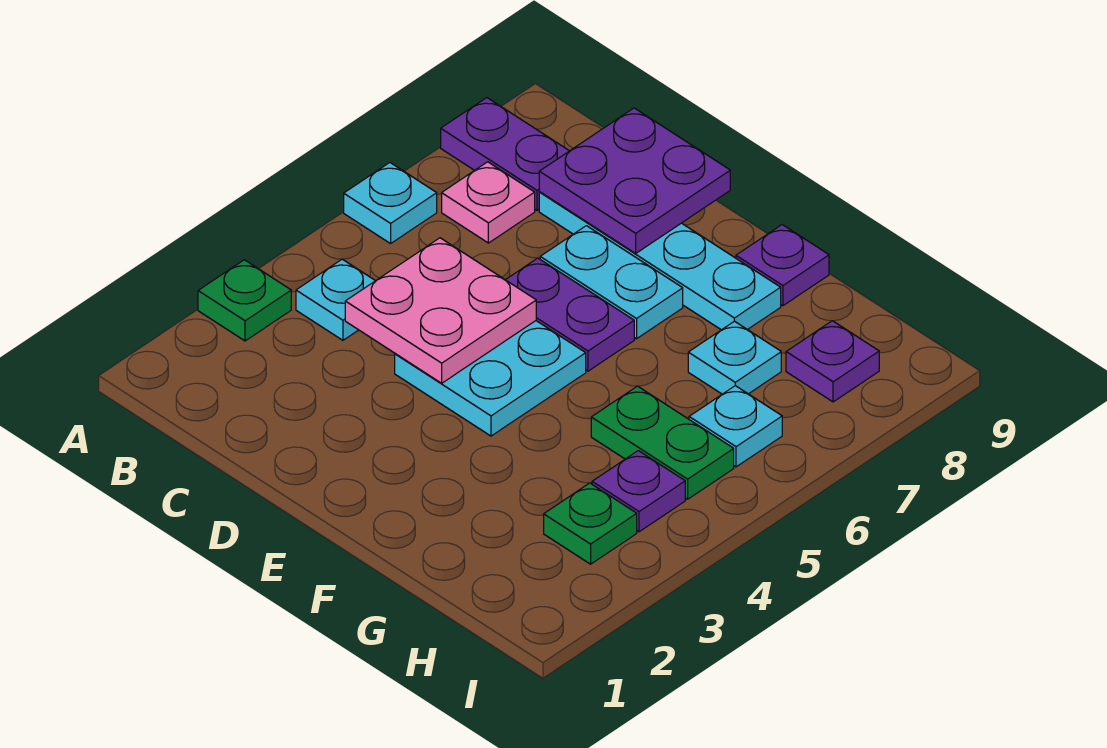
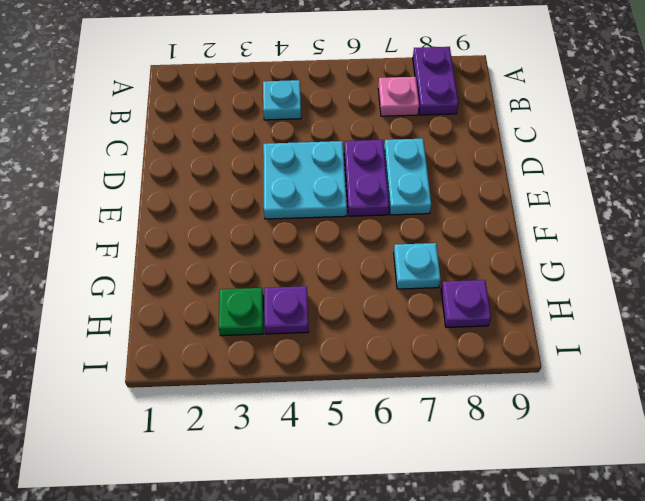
none -> green plate A3 level 1
none -> cyan plate A6 level 1
none -> cyan plate C8:F8 level 1

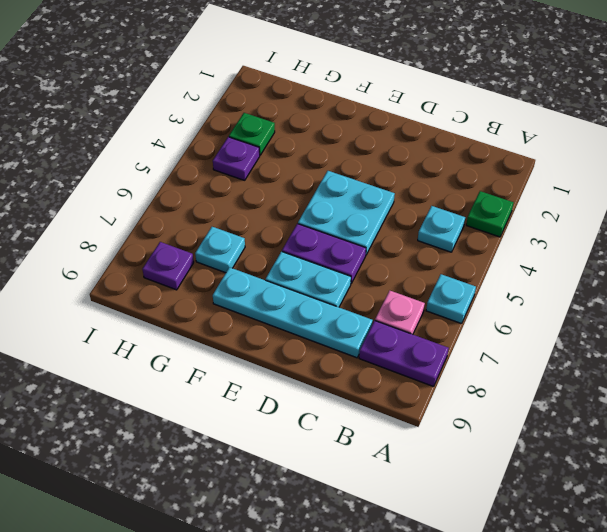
none -> purple plate F9 level 1
none -> green plate G5:H5 level 1
none -> cyan plate H6 level 1

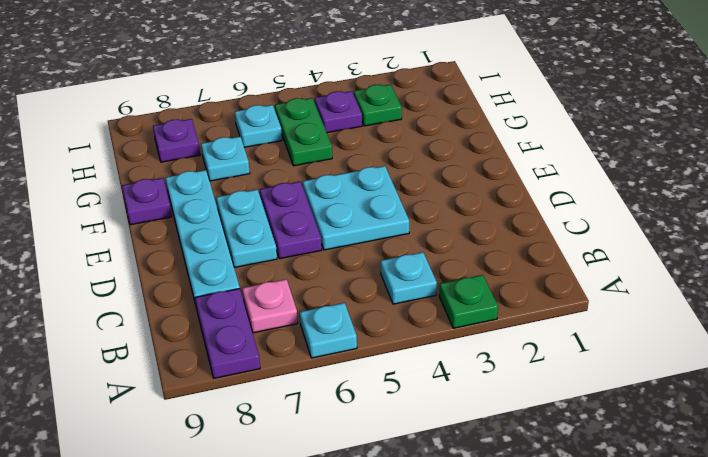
none -> pink plate C4:D5 level 2
none -> purple plate C8:D9 level 2

